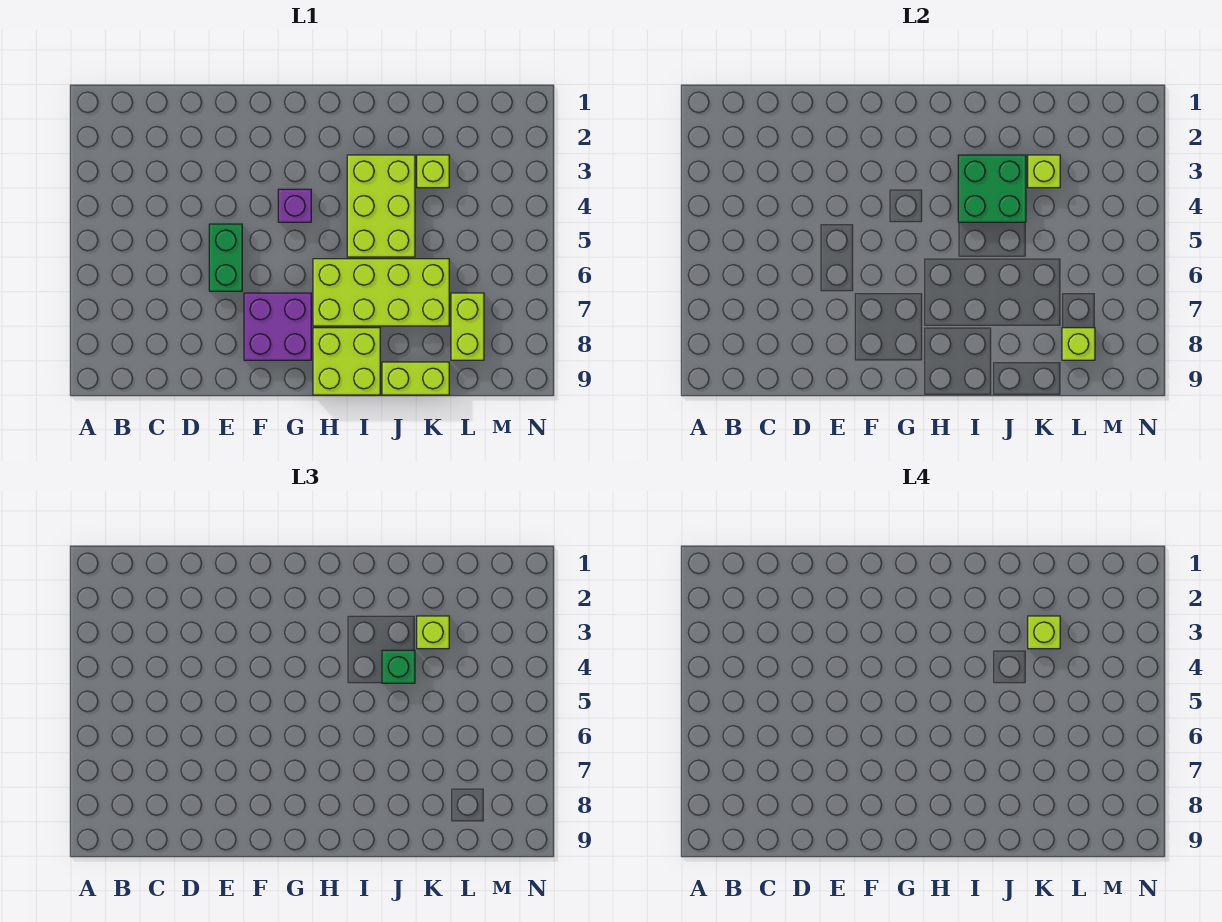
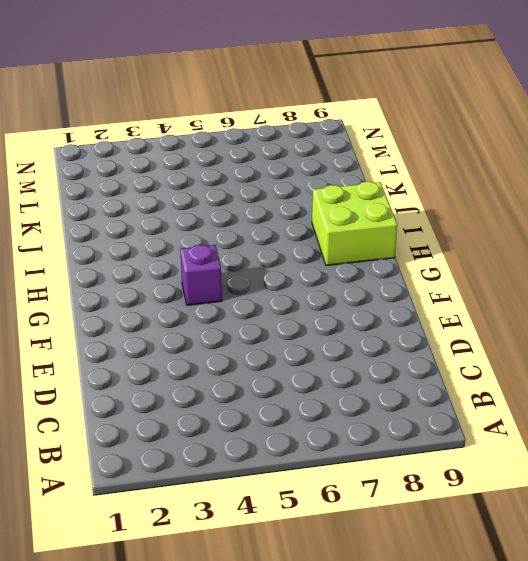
none -> green brick E5:E6 level 1
none -> purple brick F7:G8 level 1
none -> lime brick H6:K7 level 1

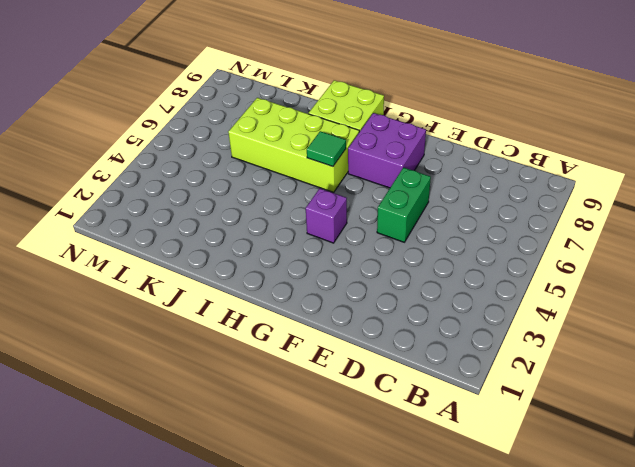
green tile H6 level 2 -> none
none -> lime brick I3:J5 level 1
none -> lime brick J9:K9 level 1
none -> lime brick K3 level 1

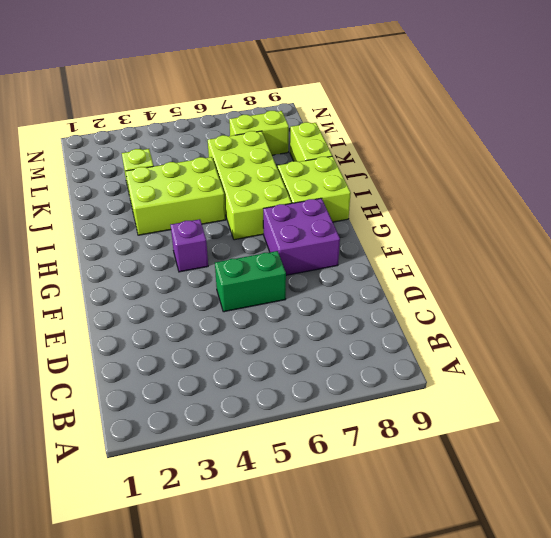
none -> green brick I3:J4 level 2
none -> lime brick K3 level 2
none -> lime brick L8 level 2

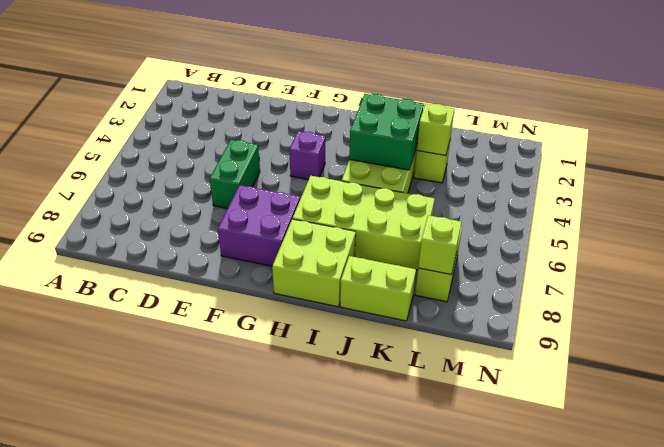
none -> green brick J4 level 3
none -> lime brick K3 level 3
none -> lime brick K3 level 4

